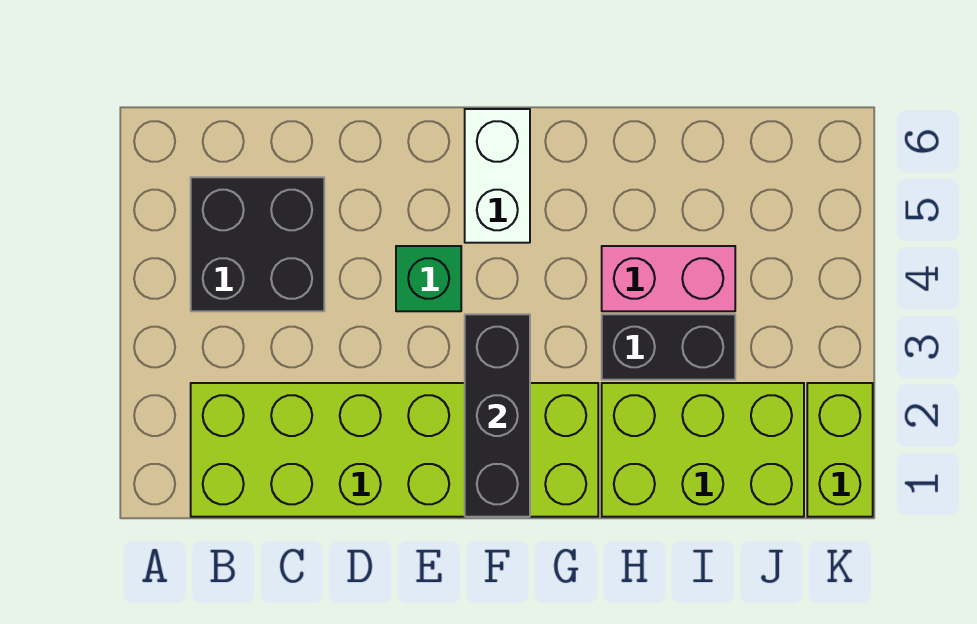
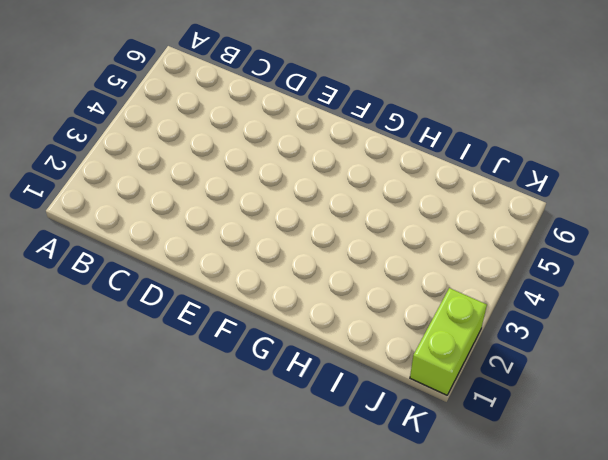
none -> lime brick B1:G2 level 1
none -> black brick B4:C5 level 1

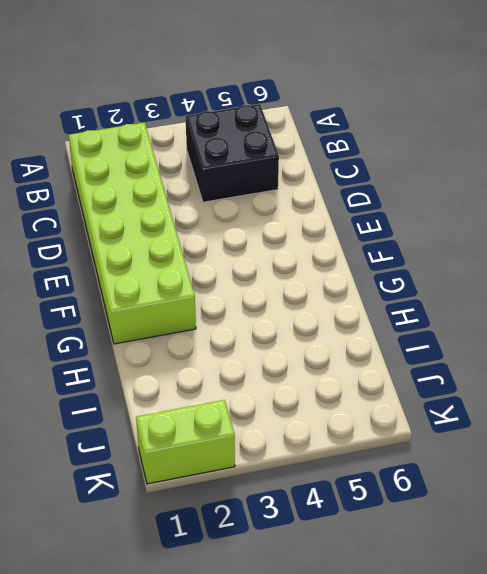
none -> green brick E4 level 1
none -> white brick F5:F6 level 1

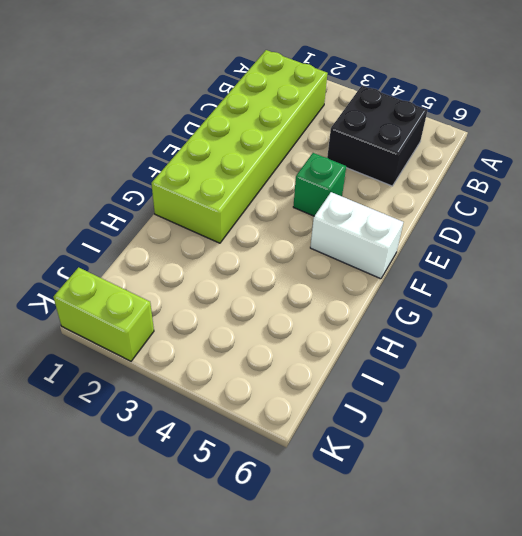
none -> lime brick H1:J2 level 1
none -> black brick H3:I3 level 1

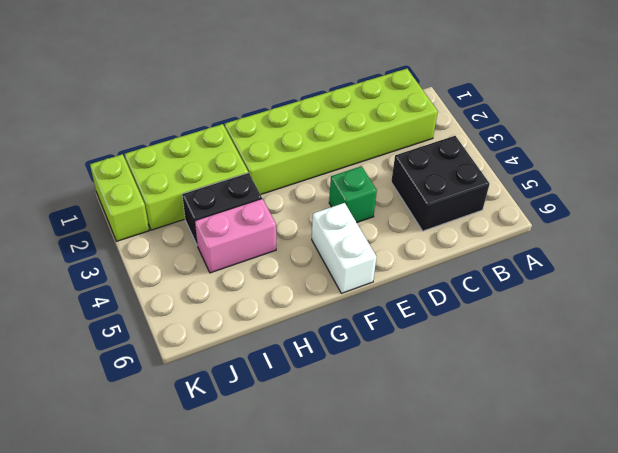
none -> black brick F1:F3 level 2

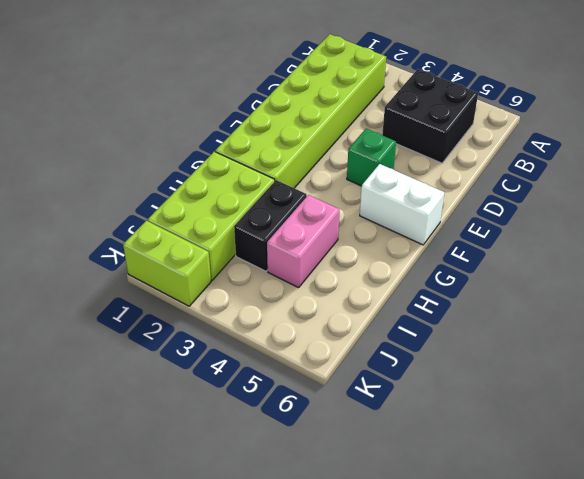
none -> black brick F1:F3 level 2

